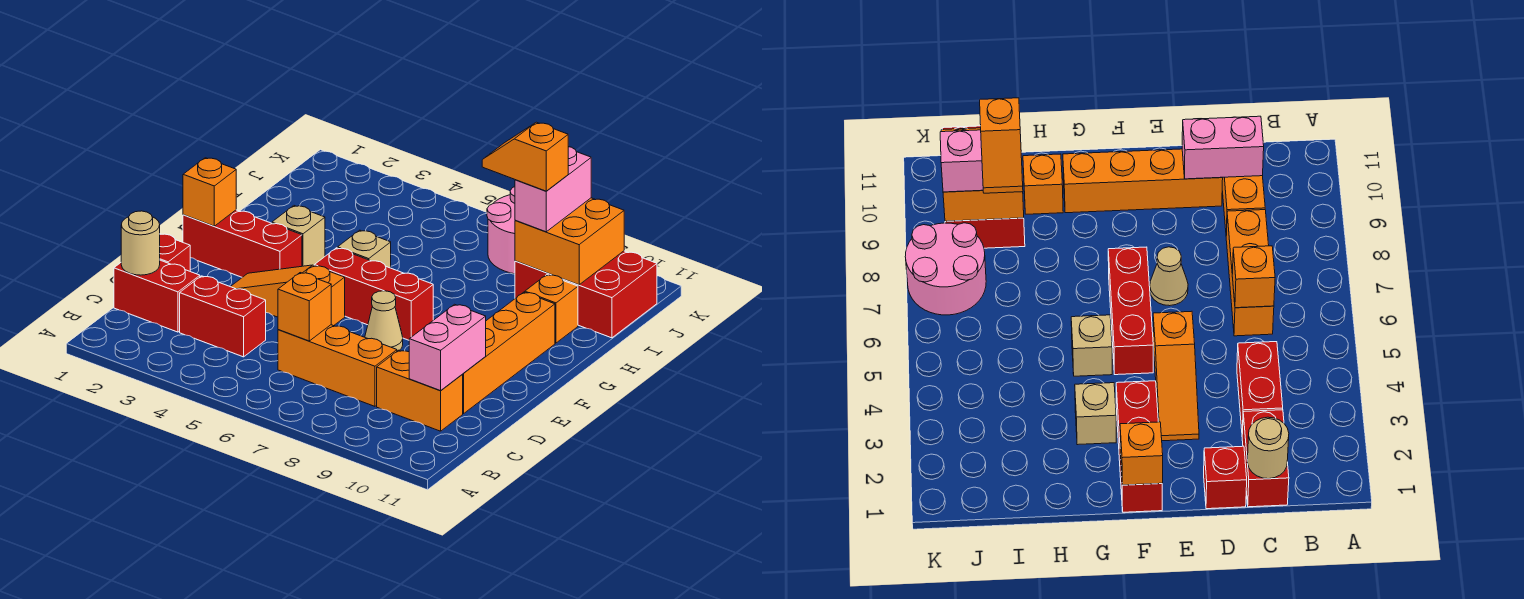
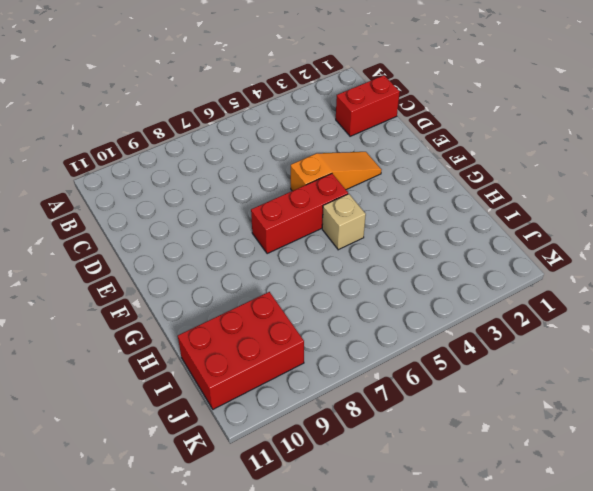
none -> red brick C3:C4 level 1
none -> orange brick C6:C8 level 1
none -> orange brick C9:C10 level 1

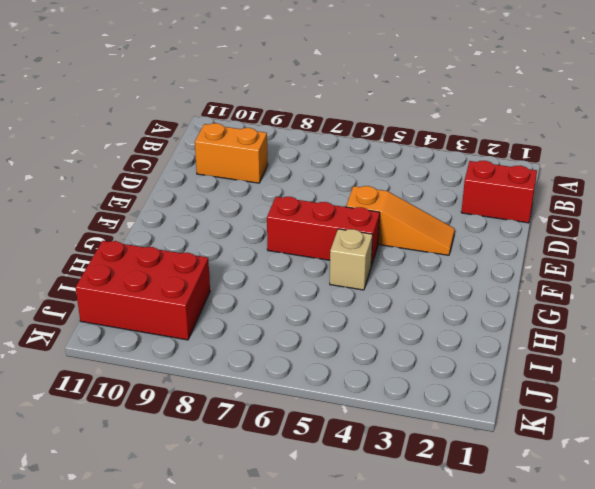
none -> red brick C3:C4 level 1
none -> orange brick C6:C8 level 1
none -> red brick D1 level 1

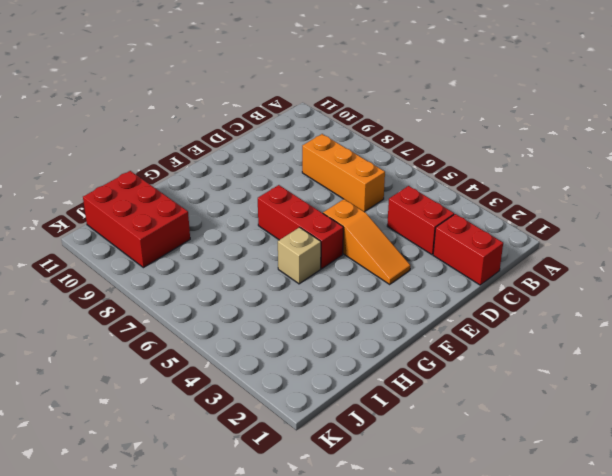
none -> orange brick C9:C10 level 1
none -> red brick D1 level 1
none -> orange brick D10:G10 level 1

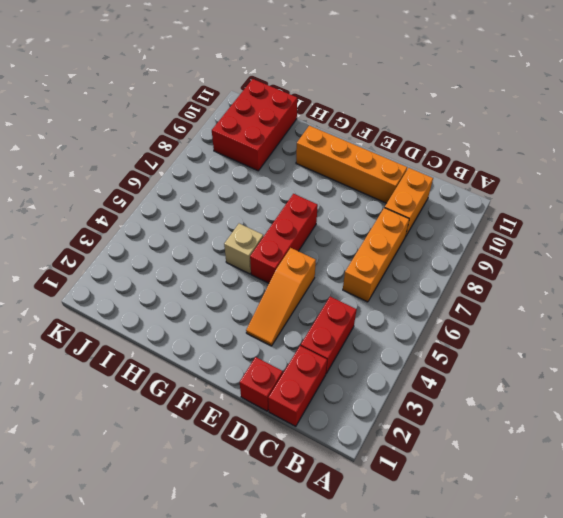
none -> tan cone E7 level 1
none -> red brick F1:F3 level 1
none -> tan brick G3 level 1

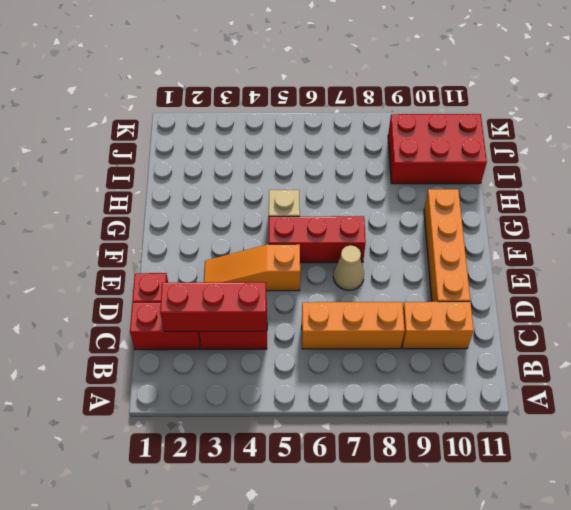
red brick C2:C4 level 2 -> red brick F1:F3 level 1
none -> tan brick G3 level 1
none -> orange brick H10 level 1
none -> pink round brick J7:K8 level 1

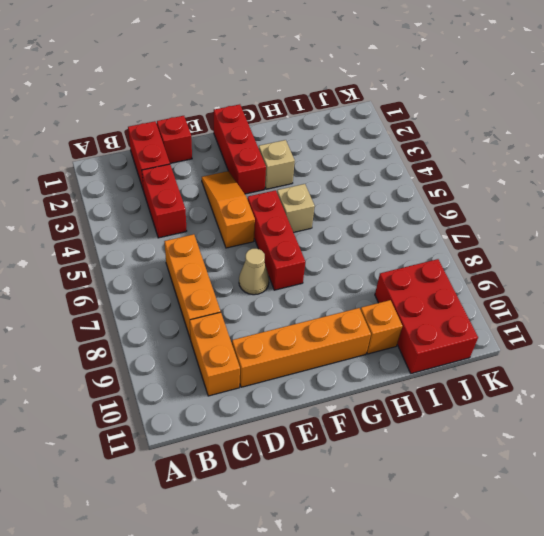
none -> pink round brick J7:K8 level 1
none -> tan round brick C1 level 2
none -> orange brick C6 level 2

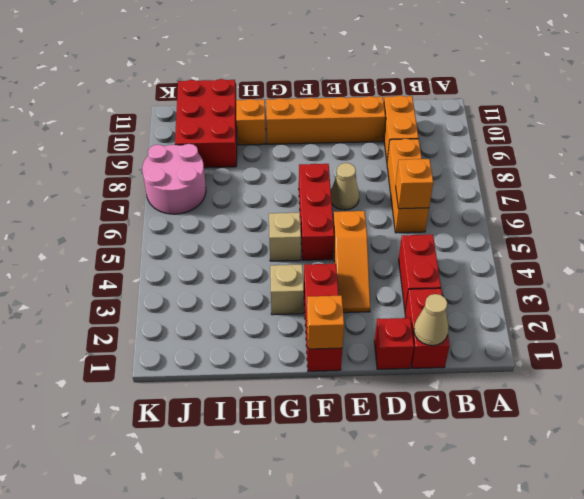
tan cone C1 level 2 -> tan round brick C1 level 2
none -> pink brick C10:D10 level 2
none -> orange brick I9:J10 level 2
none -> pink brick I9:J9 level 3

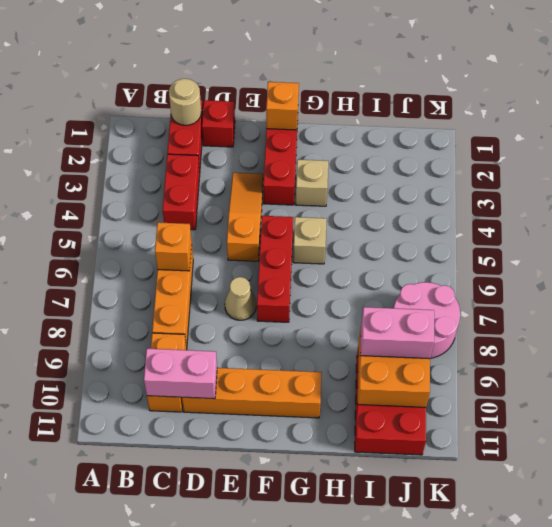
none -> orange brick H10 level 1
none -> orange slope I8:I9 level 4 top 9

